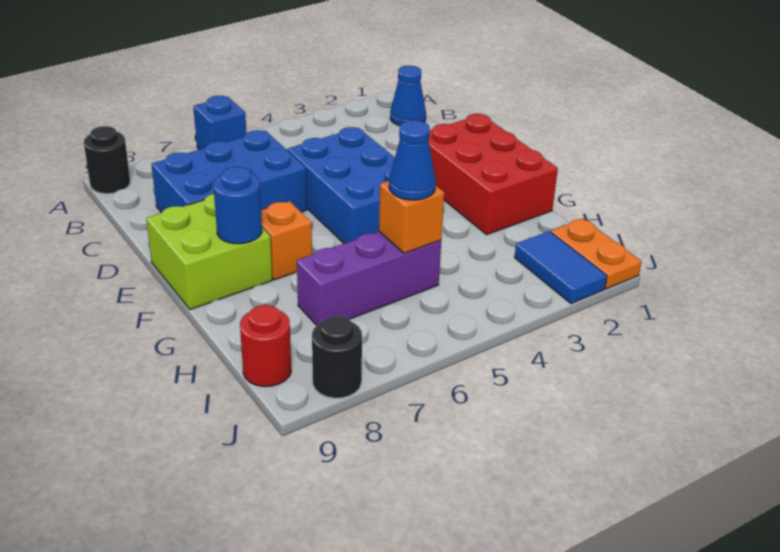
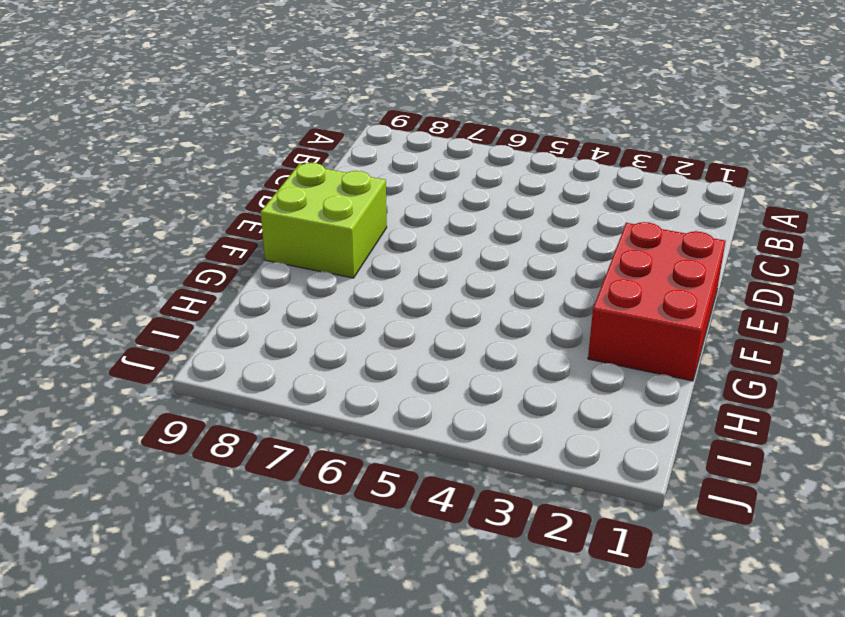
none -> blue brick A6 level 1
none -> black round brick A9 level 1
none -> blue cone B1 level 1

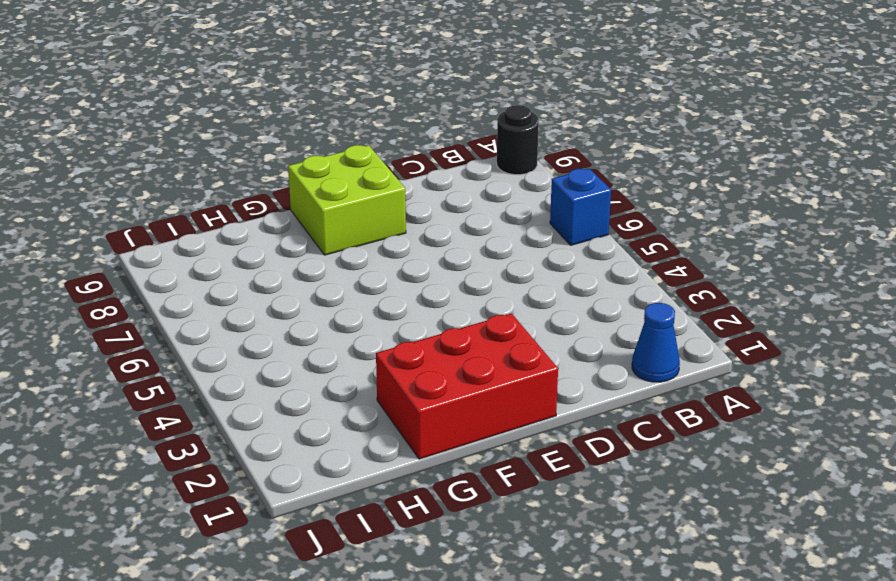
none -> blue brick C6:D8 level 1
none -> blue brick D4:F5 level 1
none -> orange brick F7 level 1

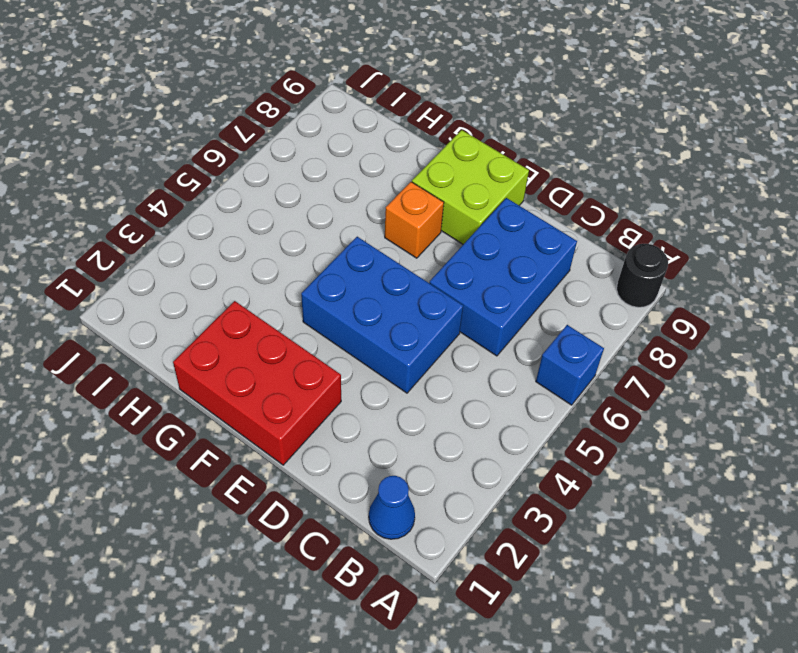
none -> purple brick H5:H7 level 1
none -> orange plate I1:J1 level 1
none -> blue tile I2:J2 level 1

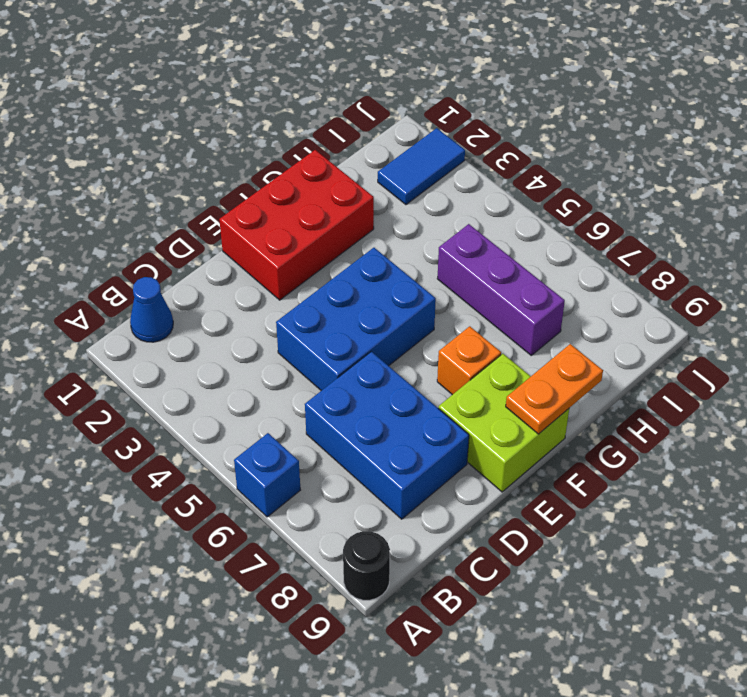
orange plate F9:G9 level 2 -> orange plate I1:J1 level 1
none -> red round brick I9 level 1
none -> black round brick J8 level 1
none -> blue round brick F8 level 2

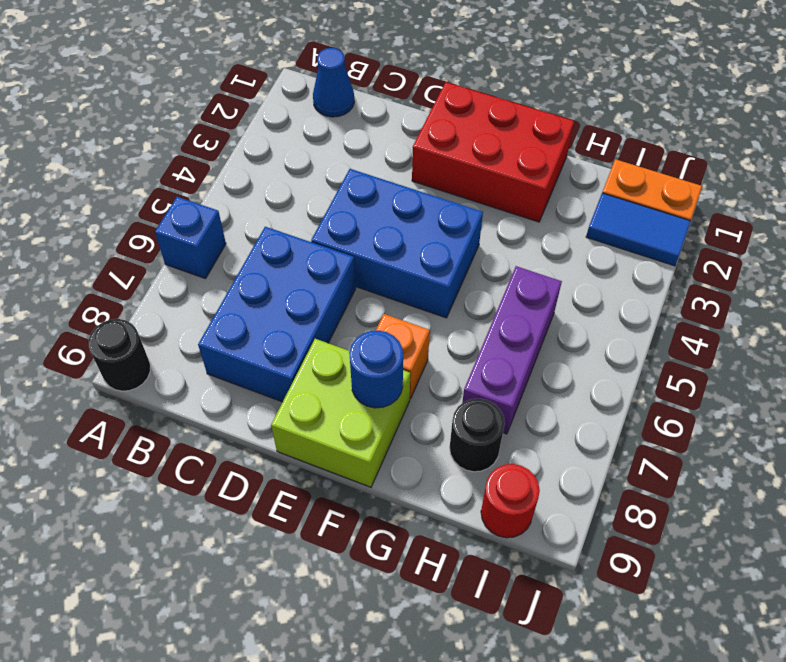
black round brick H8 level 1 -> black round brick J8 level 1
none -> orange brick H5 level 2
none -> blue cone H5 level 3

